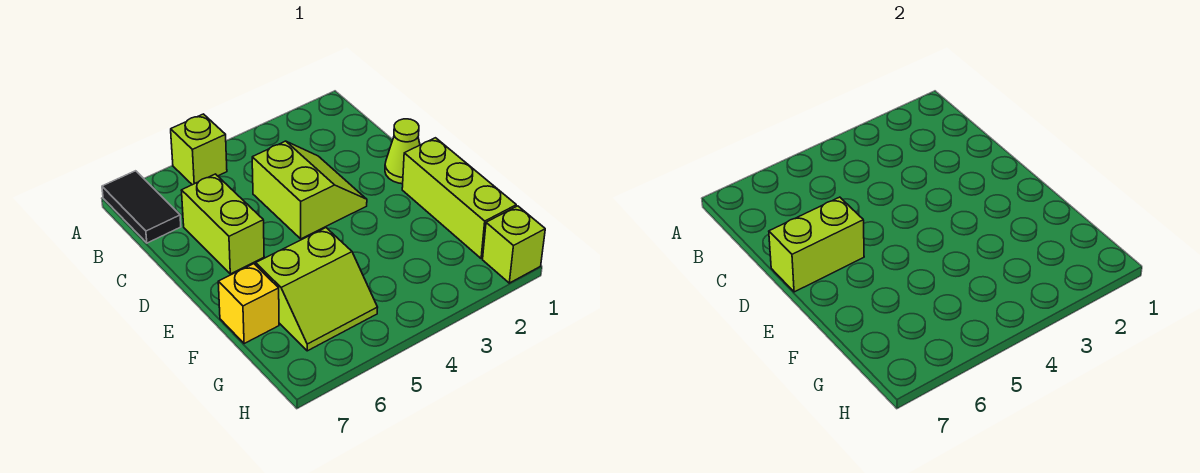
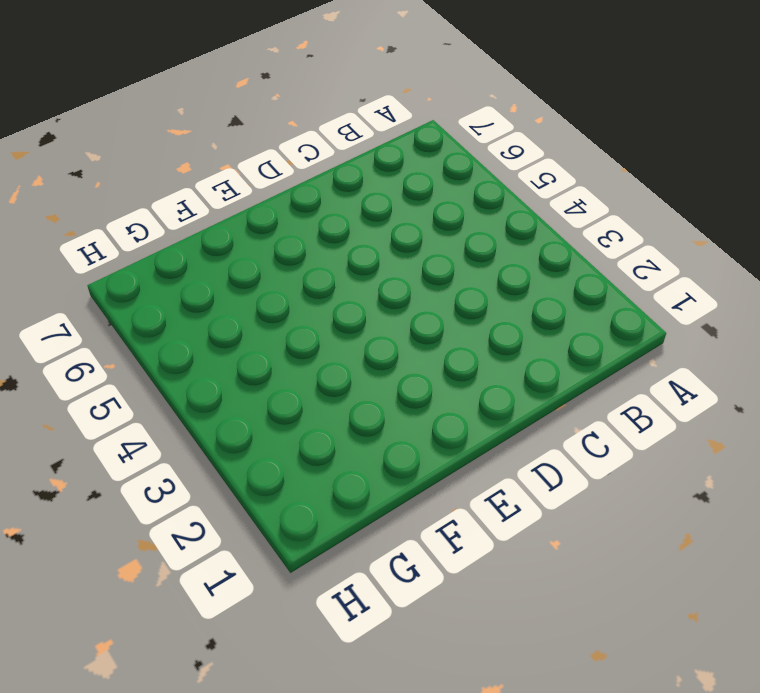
none -> lime brick A5 level 1
none -> black tile A7:B7 level 1

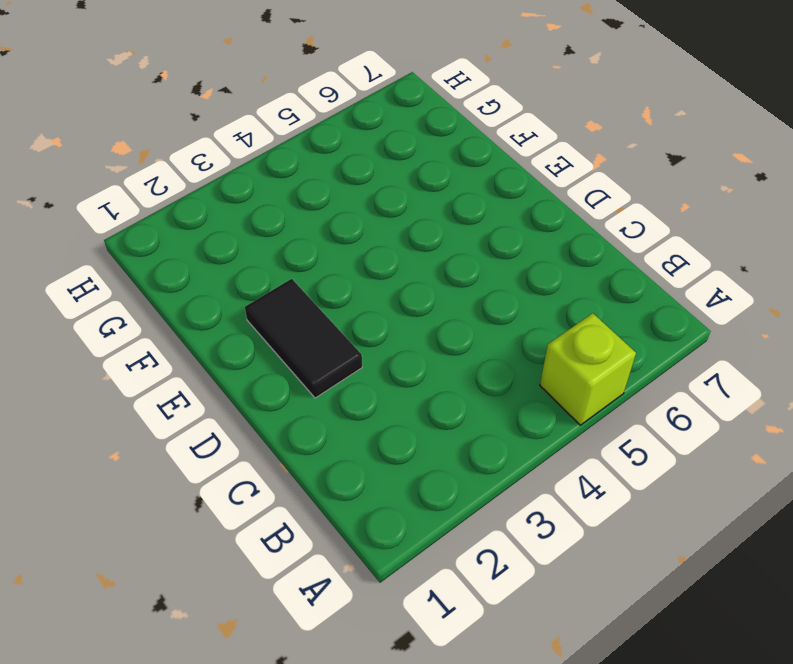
black tile D2:E2 level 1 -> black tile A7:B7 level 1
none -> lime slope C3:D4 level 1 top 4
none -> lime brick C6:D6 level 1

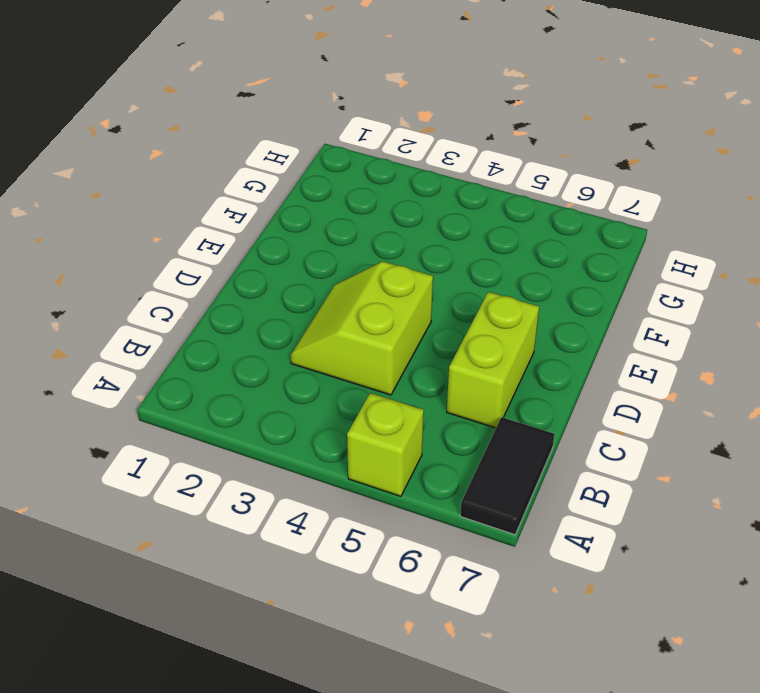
none -> lime cone D1 level 1
none -> lime brick E1:G1 level 1

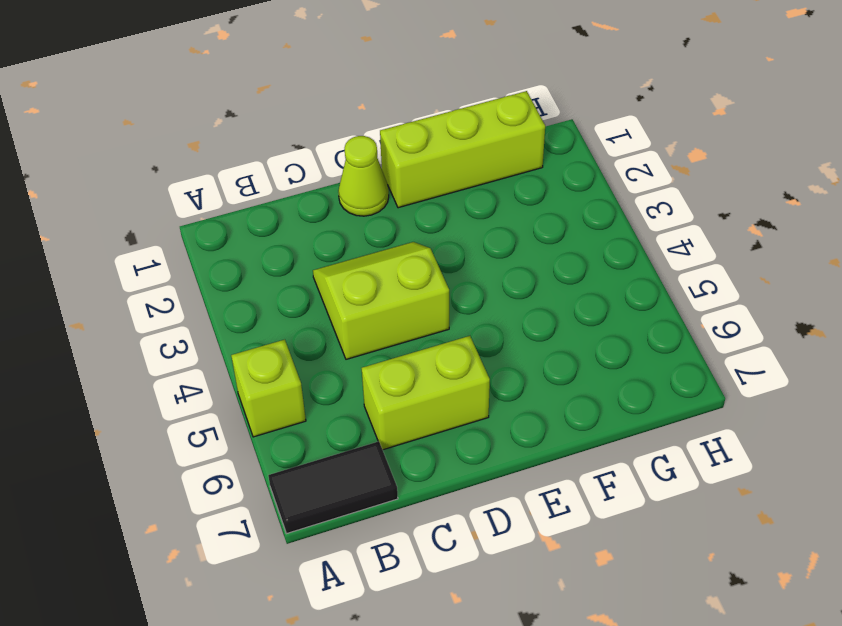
none -> lime slope F5:G6 level 1 top F
none -> yellow brick F7 level 1

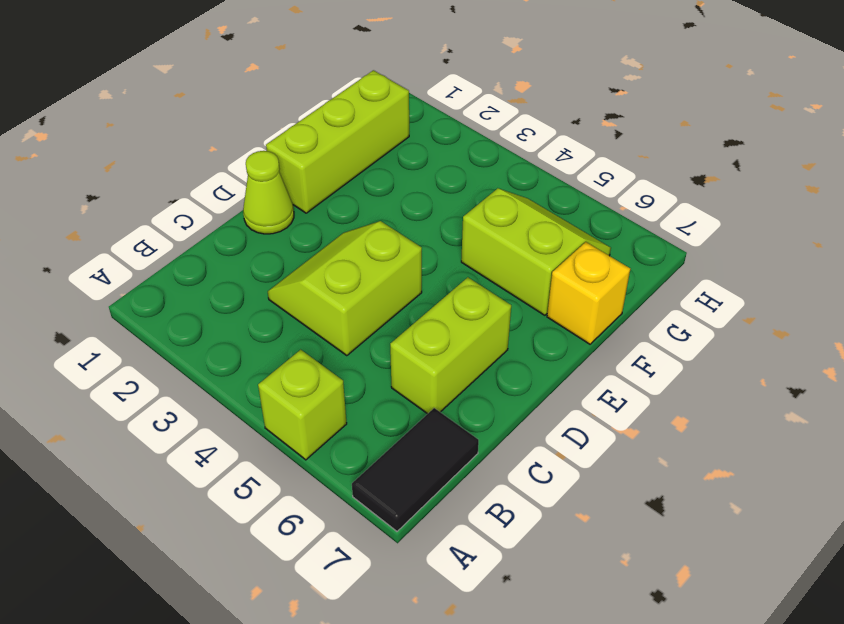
none -> lime brick H1 level 1
none -> lime brick D6:D7 level 2

